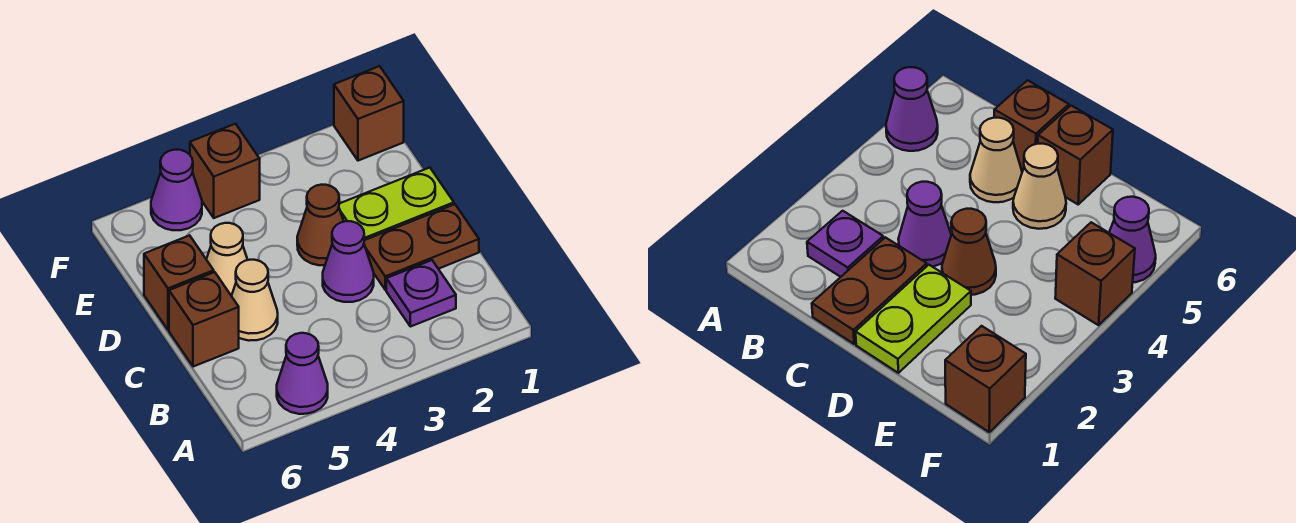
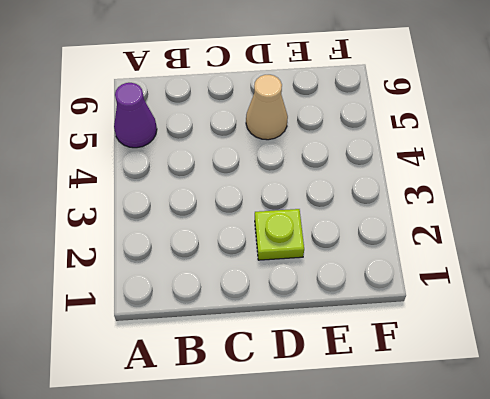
lime plate D2 level 1 -> lime plate D1:D2 level 1
none -> purple plate B2 level 1
none -> brown plate C1:C2 level 1
none -> purple cone C3 level 1

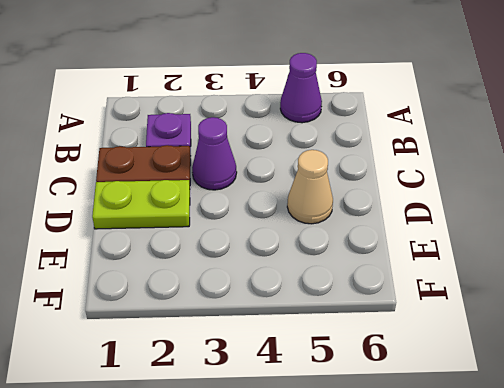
none -> tan cone C5 level 1
none -> brown brick C6 level 1
none -> brown cone D3 level 1

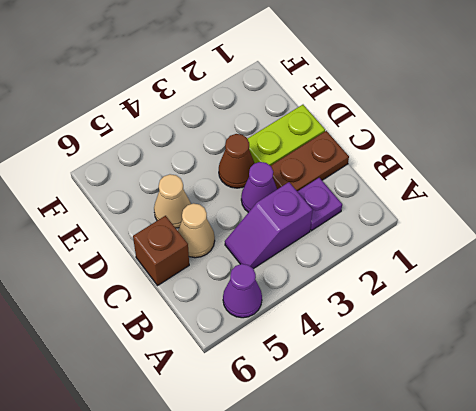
purple slope B3:B4 level 1 top 3 -> none
none -> brown brick D6 level 1
none -> brown brick F1 level 1
none -> brown brick F4 level 1

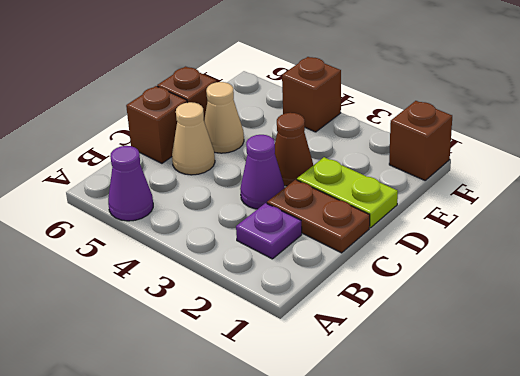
none -> purple cone F5 level 1

